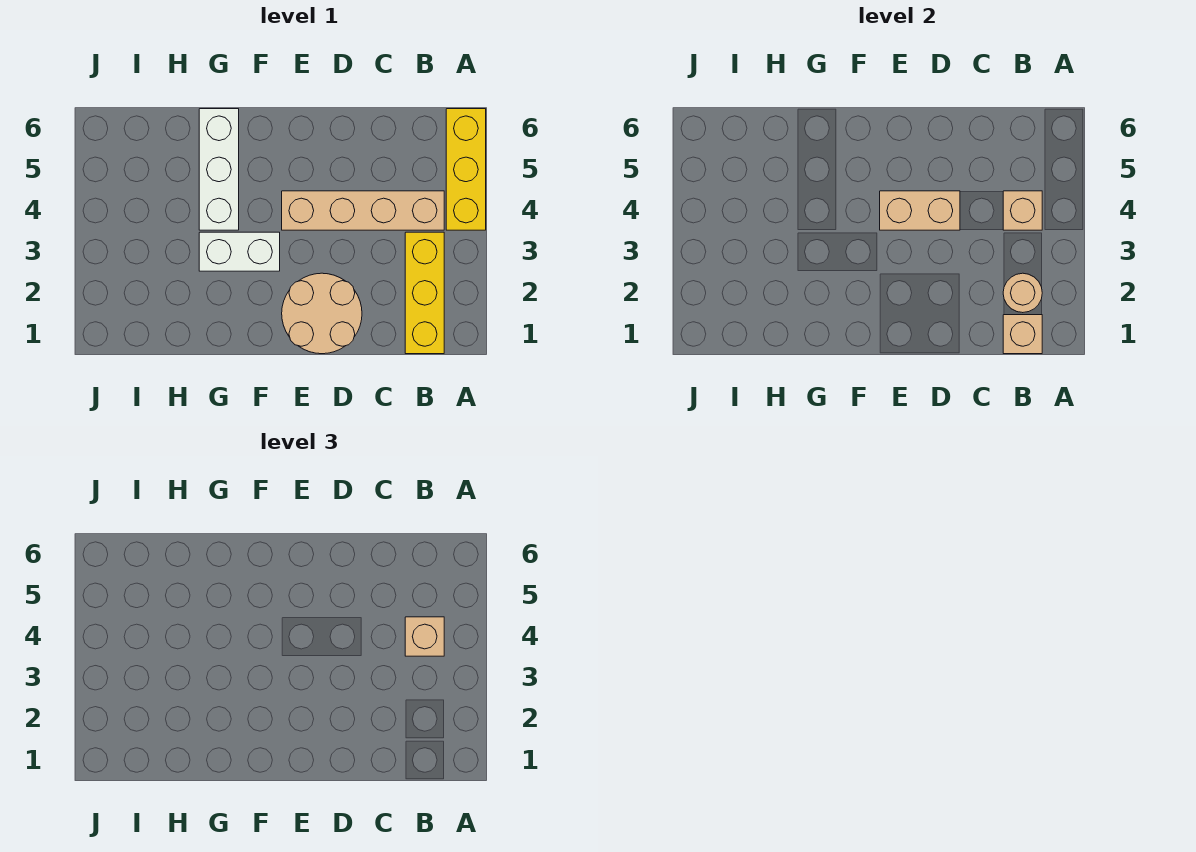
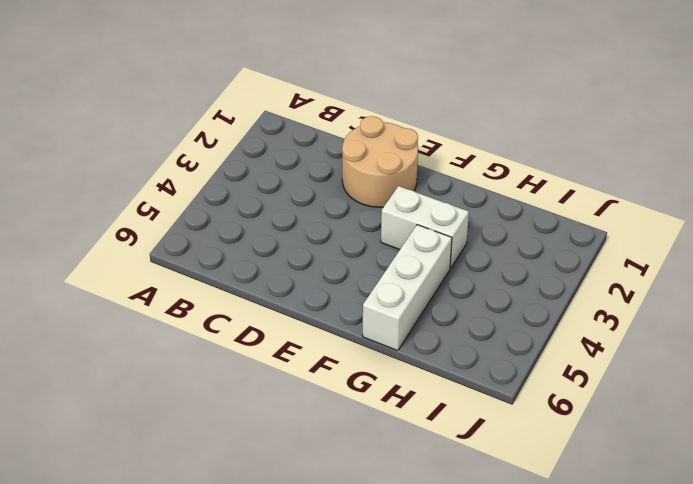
none -> yellow brick A4:A6 level 1
none -> yellow brick B1:B3 level 1

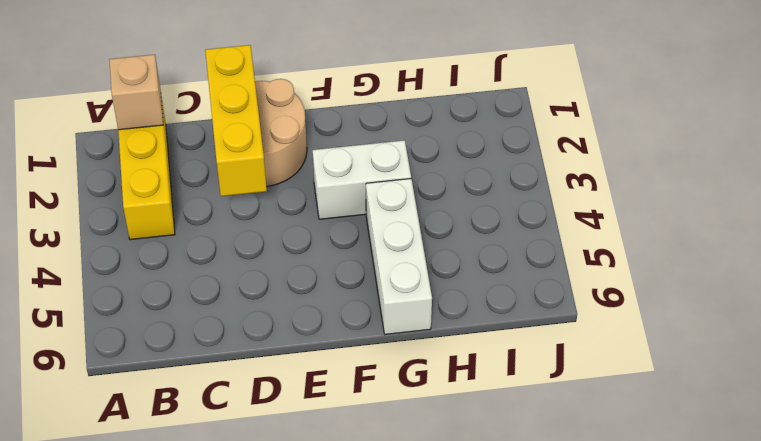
yellow brick D1:D3 level 2 -> yellow brick A4:A6 level 1
none -> tan brick B4:E4 level 1
none -> tan round brick B2 level 2

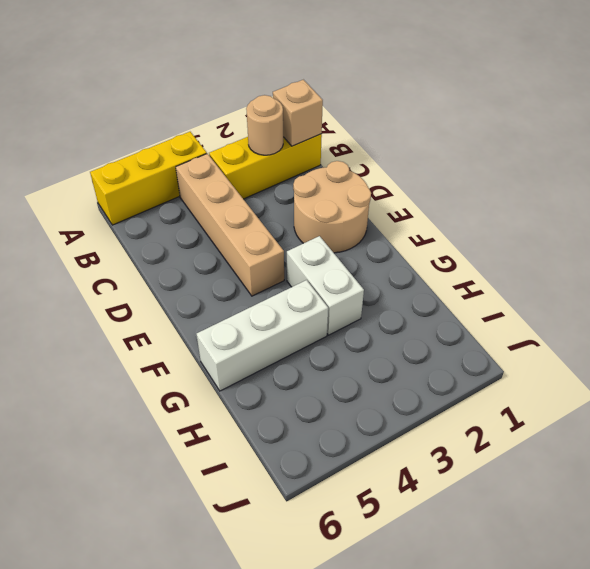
none -> tan brick B4 level 2
none -> tan brick D4:E4 level 2

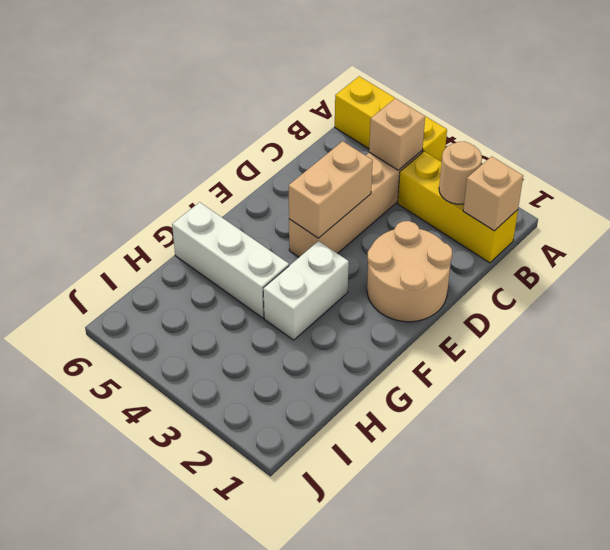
none -> tan brick B4 level 3

